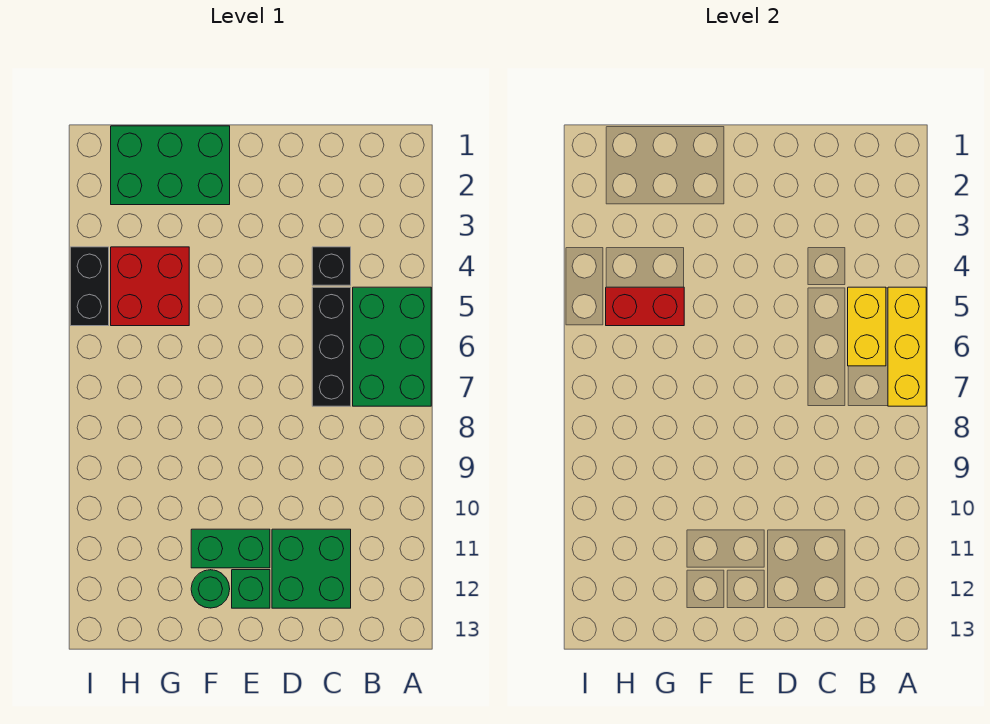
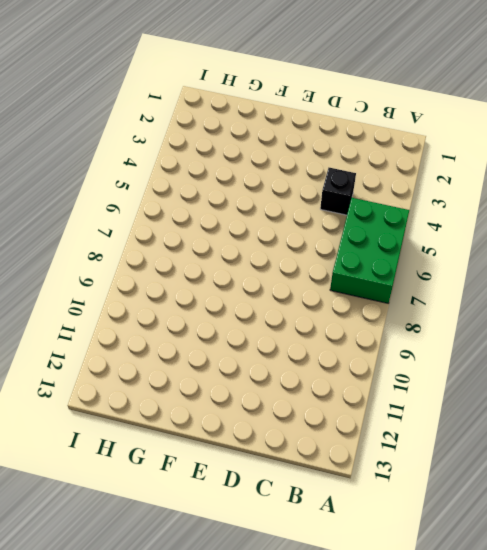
none -> black brick C5:C7 level 1
none -> green brick C11:D12 level 1
none -> green brick E11:F11 level 1

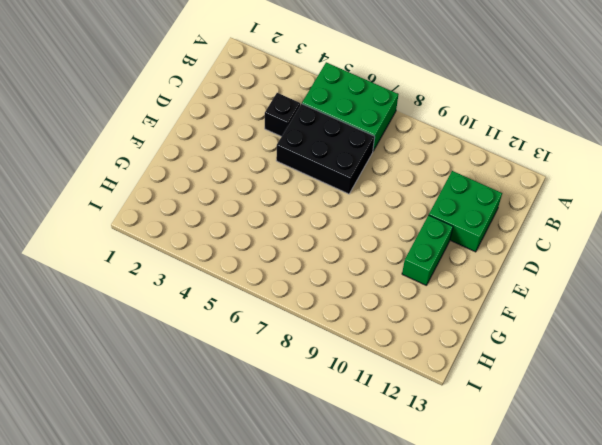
black brick C5:D7 level 1 -> black brick C5:C7 level 1
none -> green brick E12 level 1
none -> green brick F1:H2 level 1
none -> green round brick F12 level 1

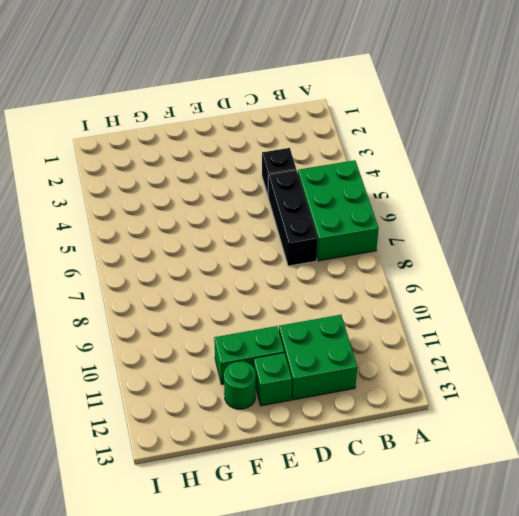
none -> green brick F1:H2 level 1
none -> red brick G4:H5 level 1
none -> black brick I4:I5 level 1

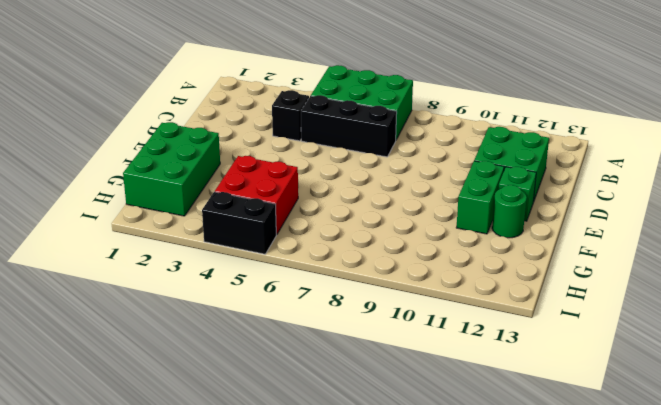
none -> yellow brick A5:A7 level 2
none -> yellow brick B5:B6 level 2
none -> red brick G5:H5 level 2

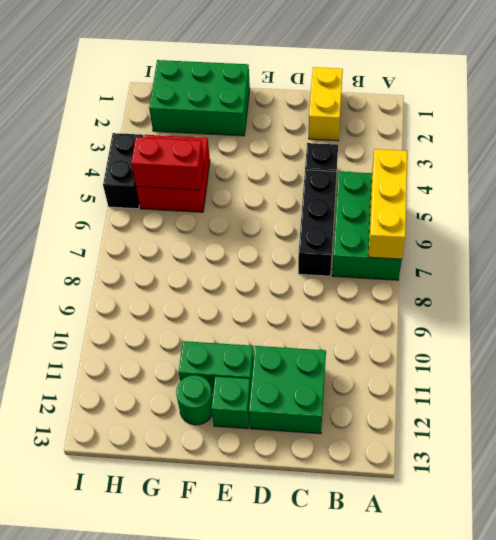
yellow brick C1:C2 level 1 -> yellow brick B5:B6 level 2

